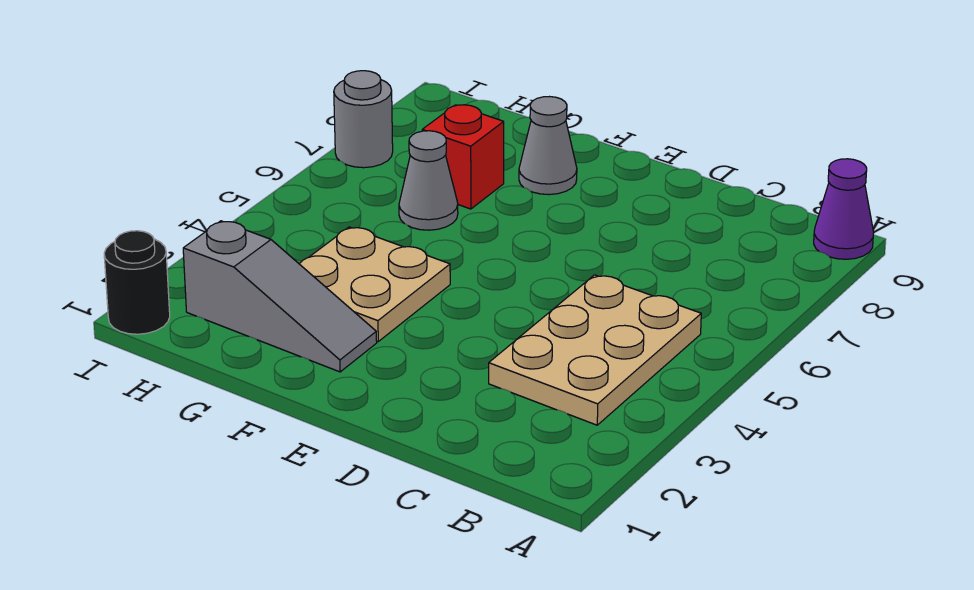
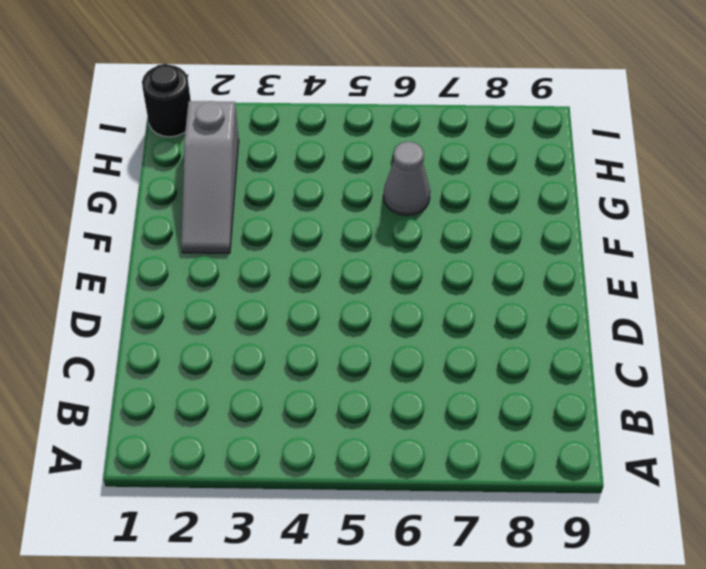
none -> purple cone A9 level 1
none -> tan plate B3:C5 level 1

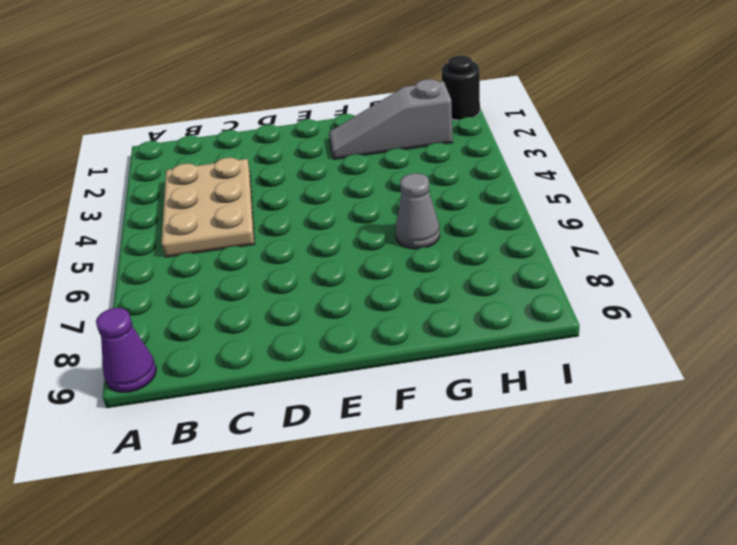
none -> tan plate F3:G4 level 1
none -> grey cone F8 level 1

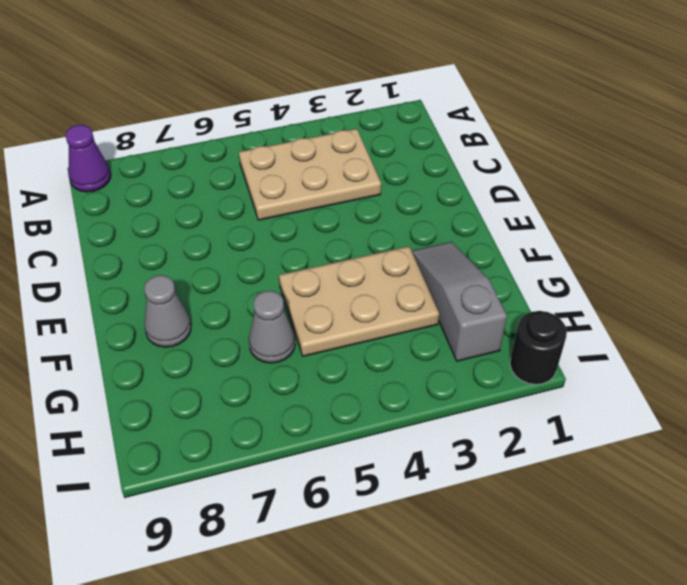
tan plate F3:G5 level 1 -> tan plate F3:G4 level 1
none -> red brick G7 level 1
none -> grey round brick I7 level 1

